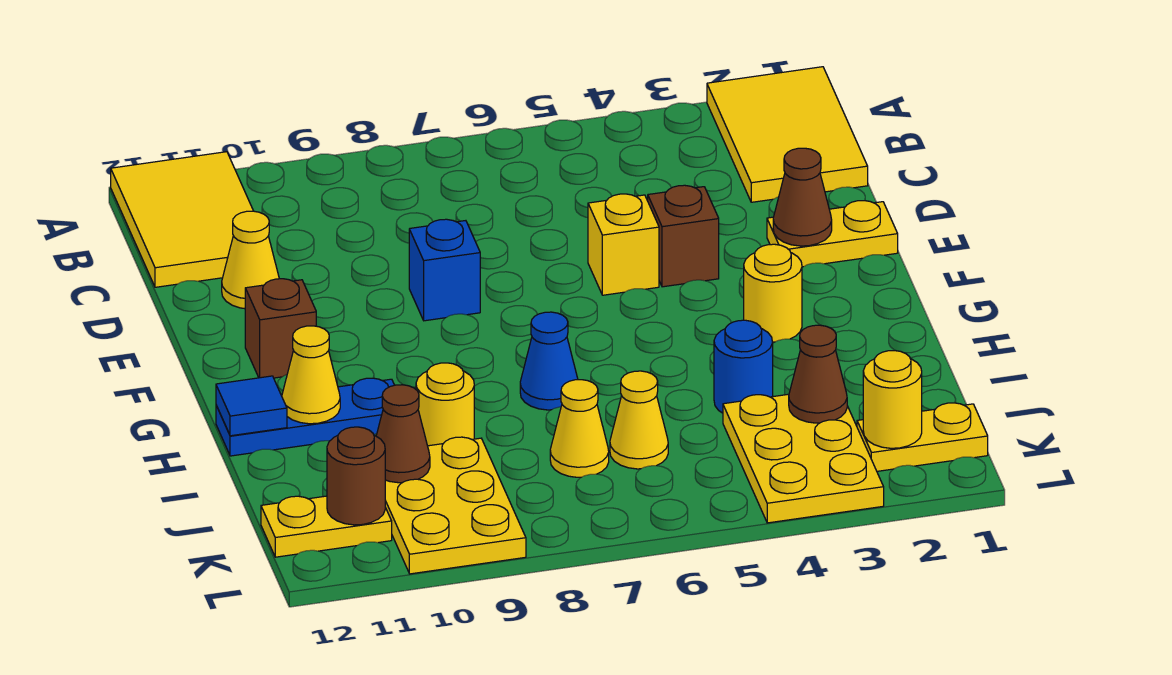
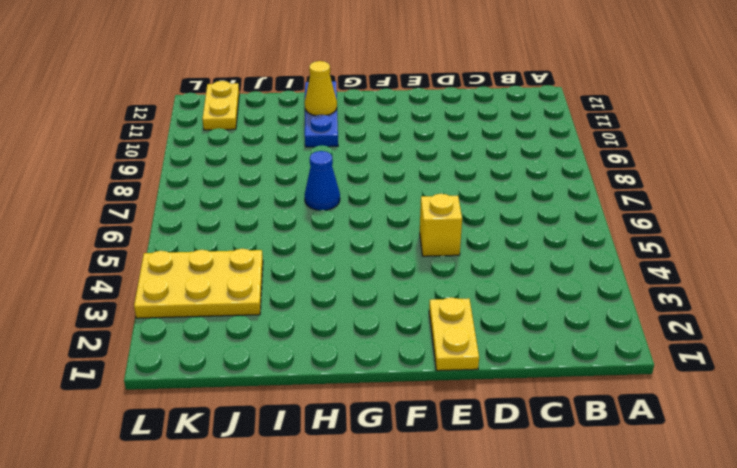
none -> yellow tile A1:C2 level 1
none -> yellow tile A11:C12 level 1
none -> yellow cone D11 level 1

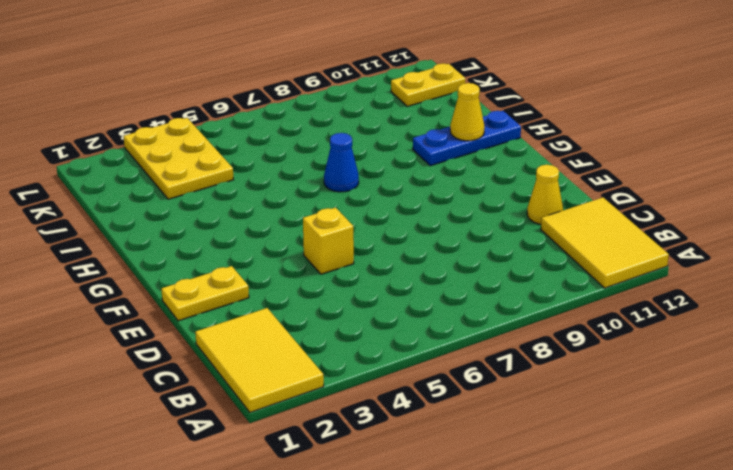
none -> brown brick E4 level 1
none -> blue brick E8 level 1
none -> brown brick F11 level 1

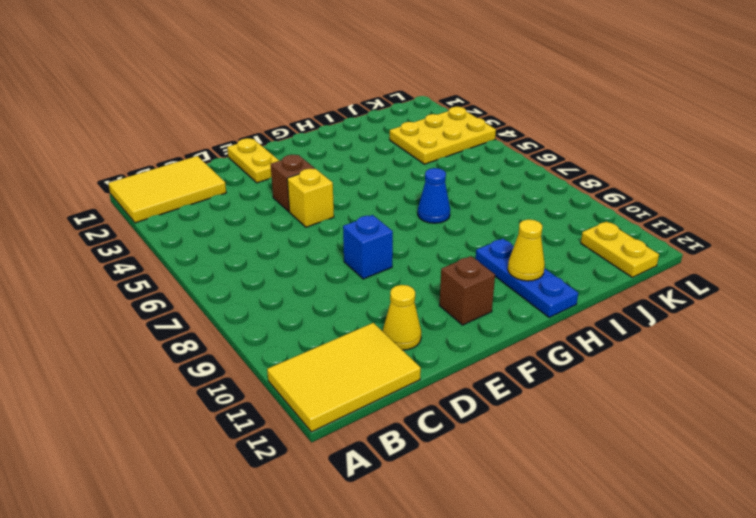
none -> yellow round brick G3 level 1
none -> blue round brick I4 level 1
none -> yellow round brick I9 level 1

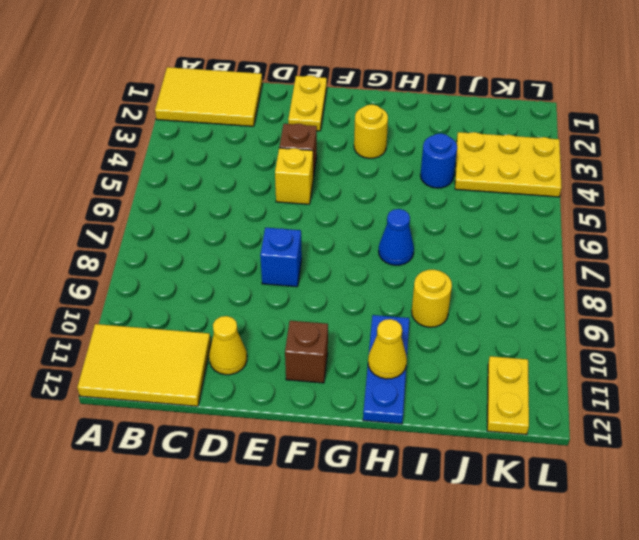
none -> yellow cone J6 level 1
none -> yellow cone J7 level 1
none -> yellow plate J9:L10 level 1

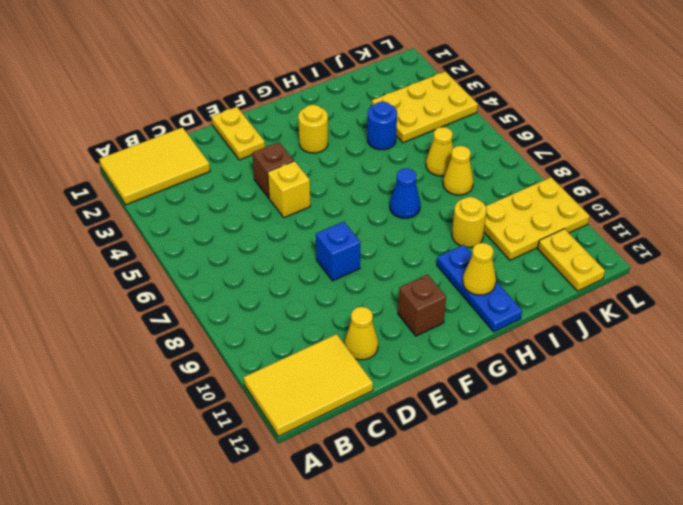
none -> yellow plate K1:K2 level 1
none -> brown cone E2 level 2
none -> blue tile H12 level 2

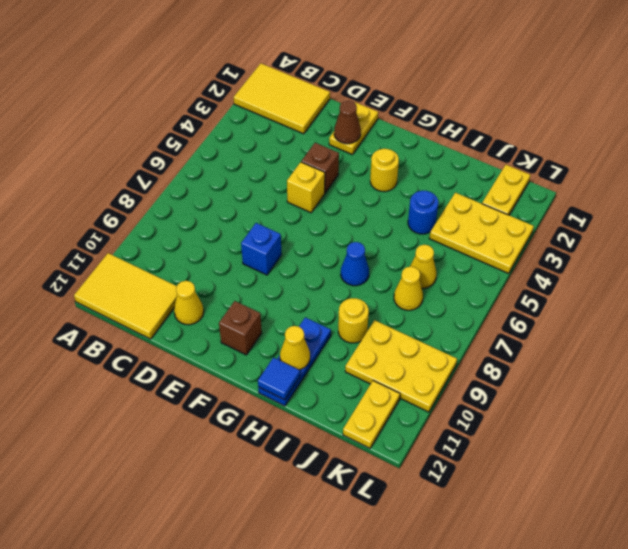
none -> brown cone J3 level 2
none -> brown cone J10 level 2
none -> yellow round brick K2 level 2

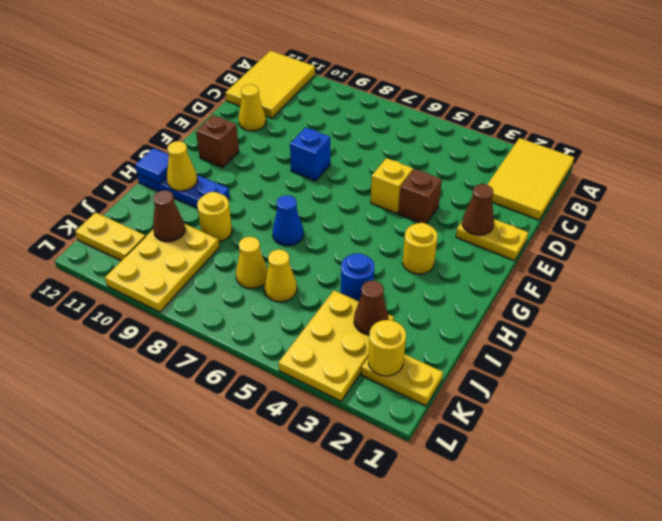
none -> brown round brick K11 level 2

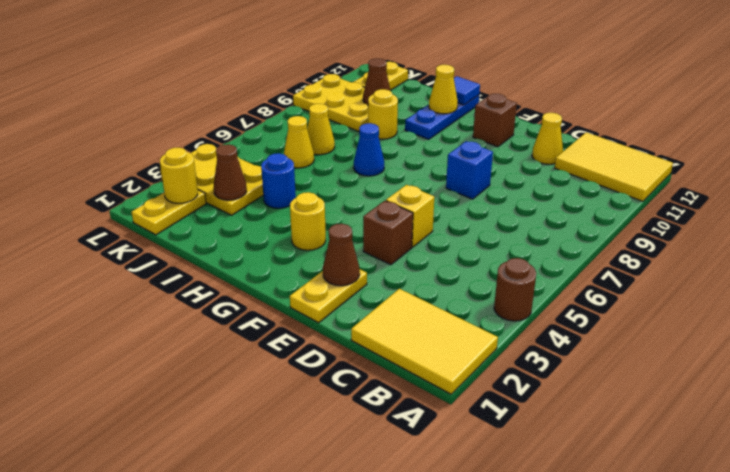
brown round brick A4 level 1 -> brown round brick K11 level 2

